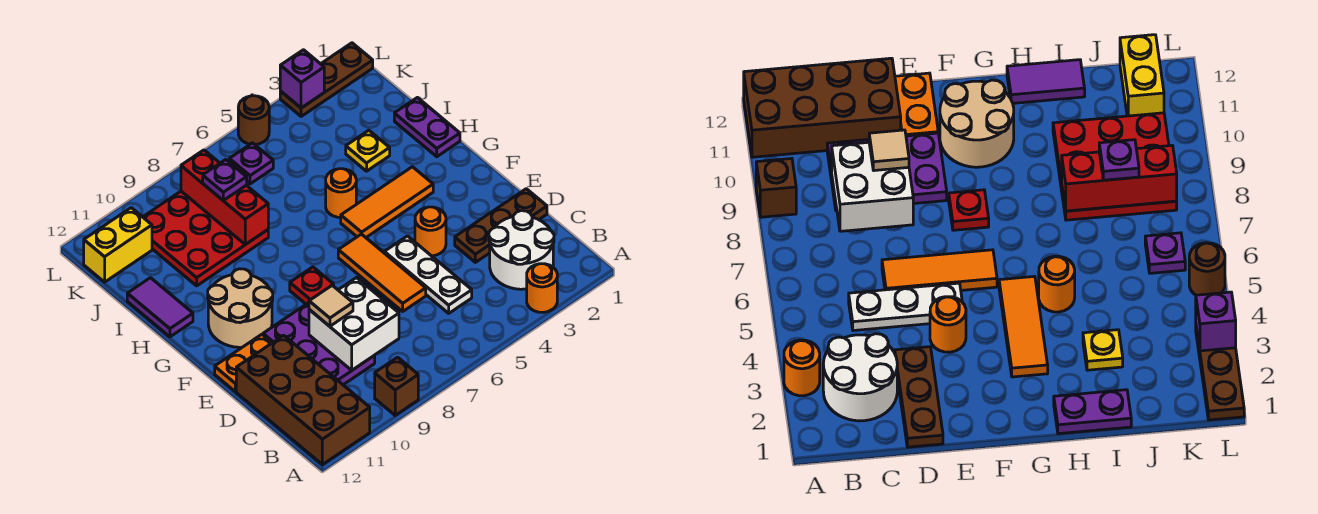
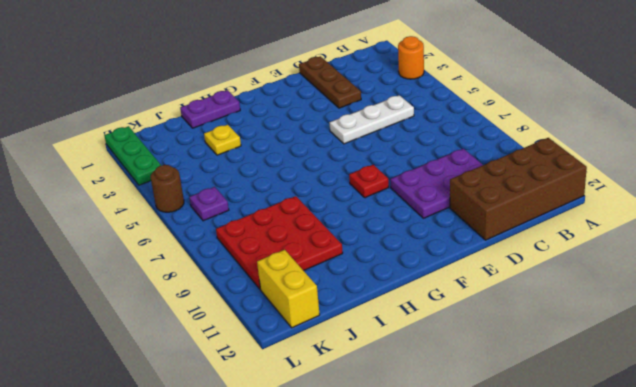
green plate L1:L3 level 1 -> brown plate L1:L3 level 1
none -> brown brick A9 level 1
none -> white round brick B2:C3 level 1
none -> orange tile D6:F6 level 1

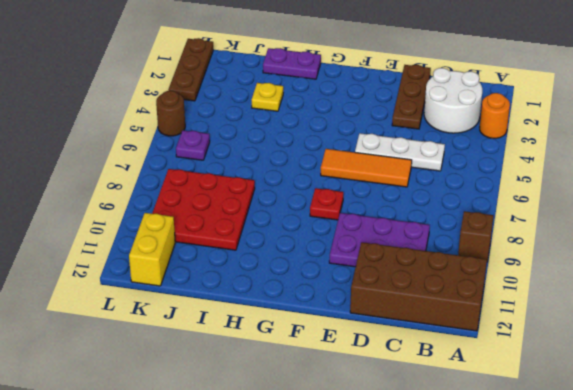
none -> orange round brick E4 level 1
none -> orange plate E11:E12 level 1
none -> tan round brick F10:G11 level 1

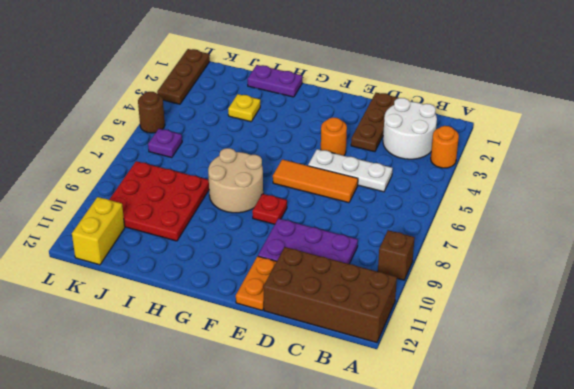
tan round brick G7:H8 level 1 -> tan round brick F10:G11 level 1
none -> orange tile G3:G5 level 1
none -> orange round brick H5 level 1
none -> purple tile H12:I12 level 1

